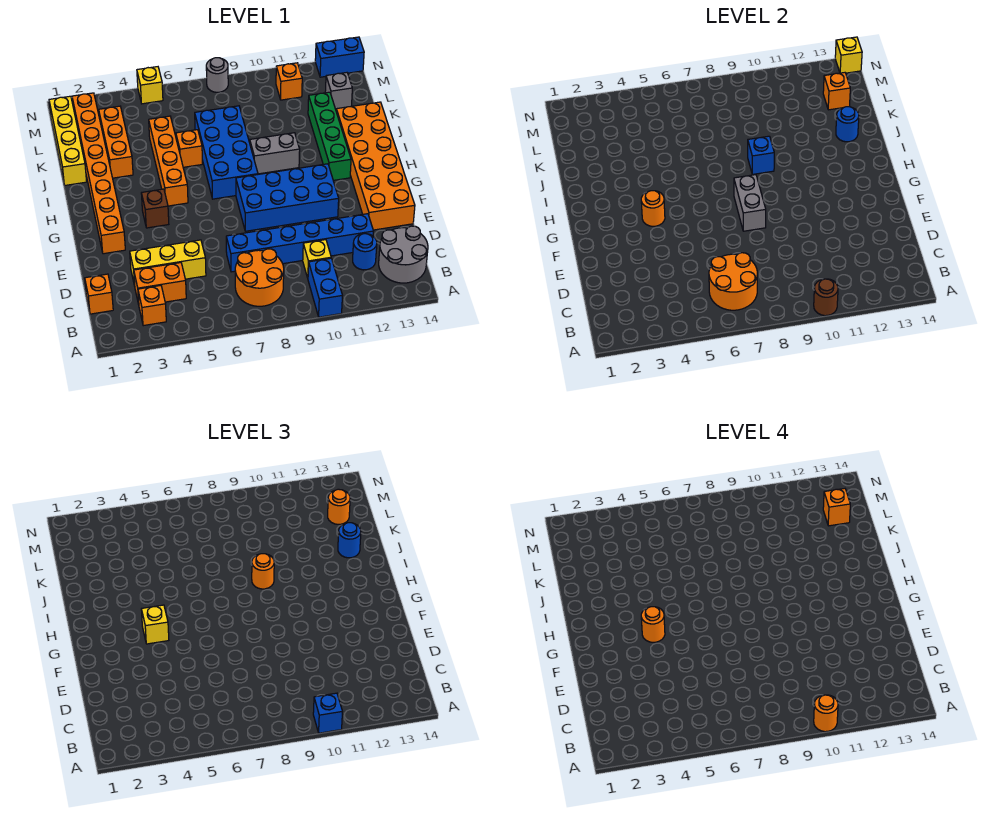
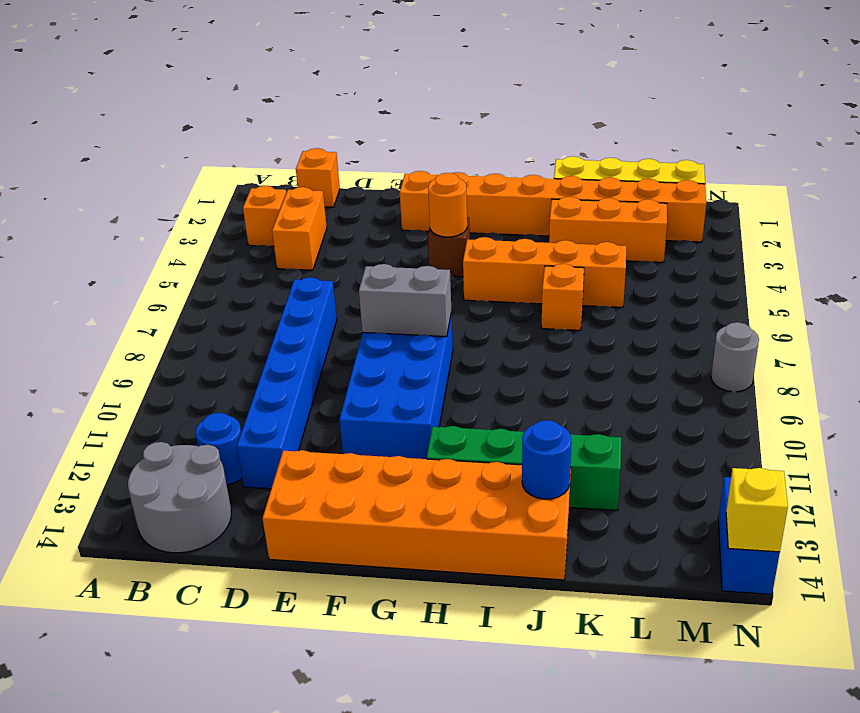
none -> blue brick A10:B10 level 1
none -> orange round brick B7:C8 level 1
none -> yellow brick C10 level 1
none -> yellow brick D3:D5 level 1

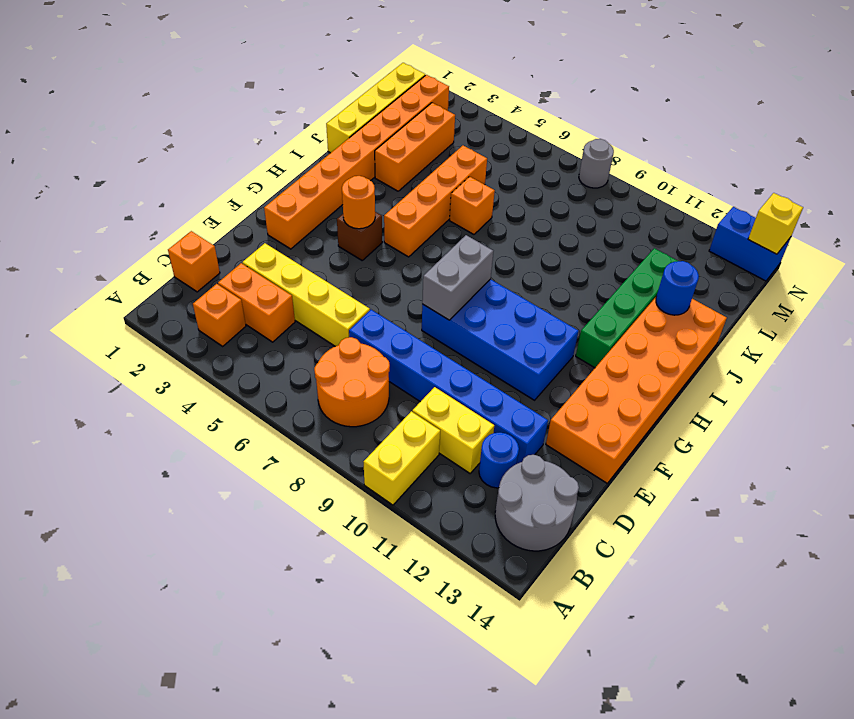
yellow brick A10:B10 level 1 -> blue brick A10:B10 level 1
yellow brick C10:C11 level 1 -> yellow brick C10 level 1
yellow brick D3:D6 level 1 -> yellow brick D3:D5 level 1
none -> blue brick H7:K8 level 1
none -> grey brick I9:I10 level 1
none -> grey brick L13 level 1
none -> orange brick M11 level 1

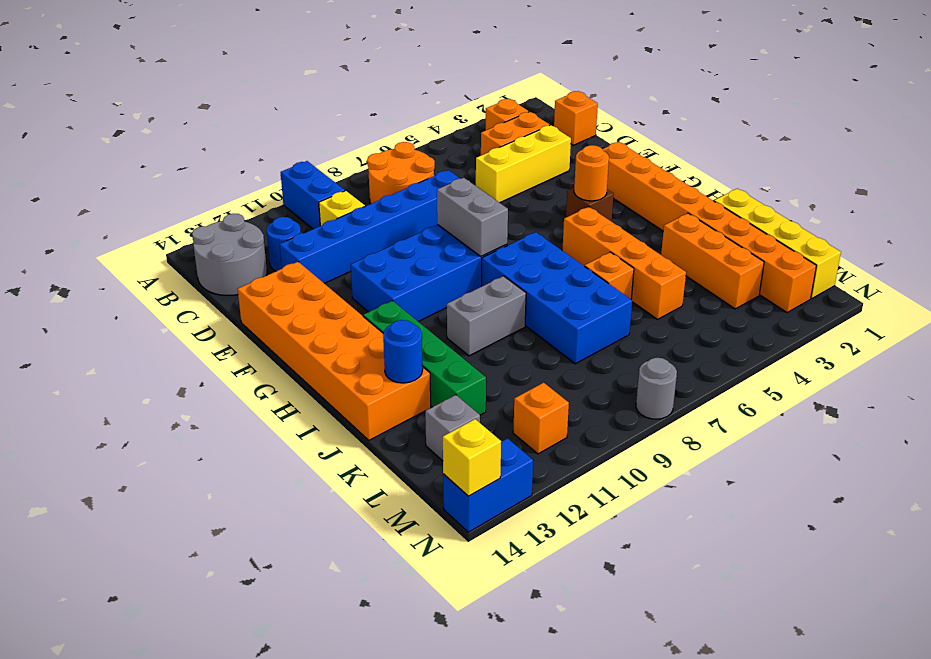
none -> yellow brick N5 level 1
none -> brown round brick A10 level 2
none -> orange round brick B6:C7 level 2
none -> blue brick I9 level 2

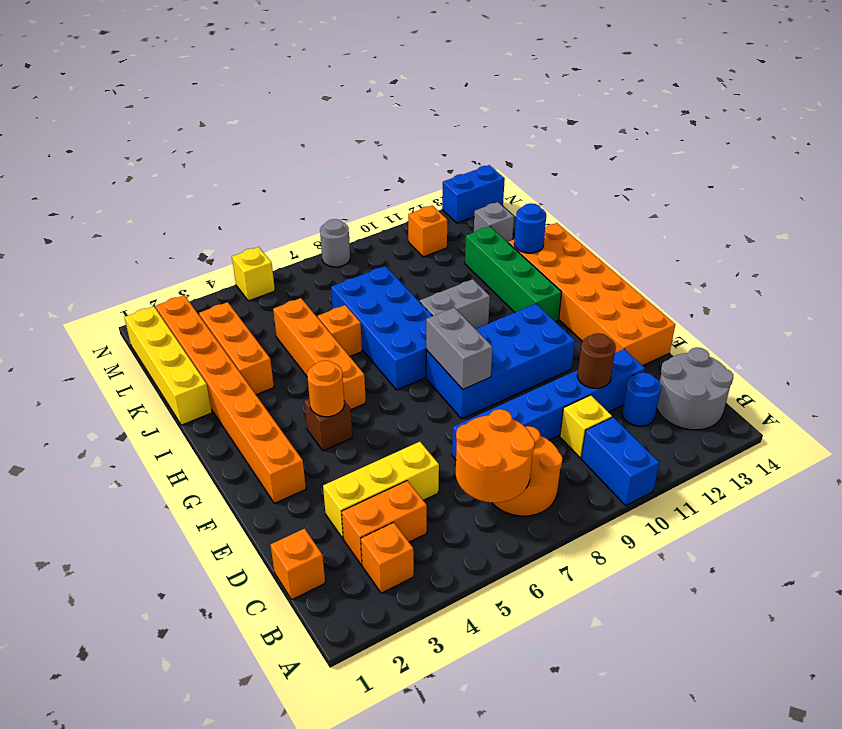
brown round brick D11 level 2 -> brown round brick A10 level 2
none -> blue brick I9 level 2
none -> orange brick L13 level 2
none -> yellow brick N14 level 2
none -> blue brick A10 level 3

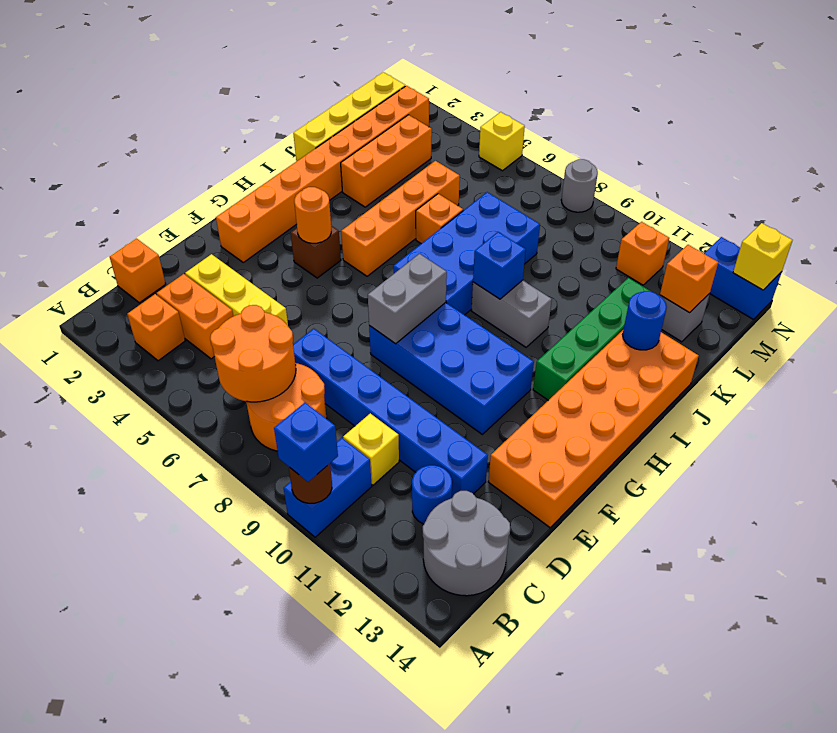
none -> yellow brick G4 level 3
none -> orange round brick I9 level 3
none -> blue round brick J13 level 3
none -> orange round brick L13 level 3

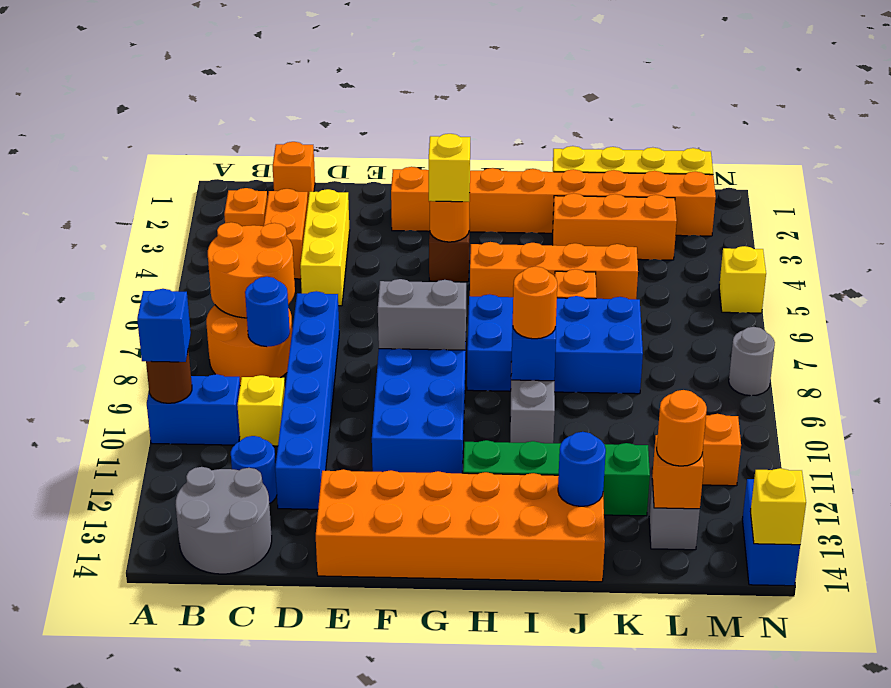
blue round brick C8 level 2 -> blue round brick J13 level 3
none -> orange round brick A10 level 4
none -> orange round brick G4 level 4
none -> orange brick L13 level 4

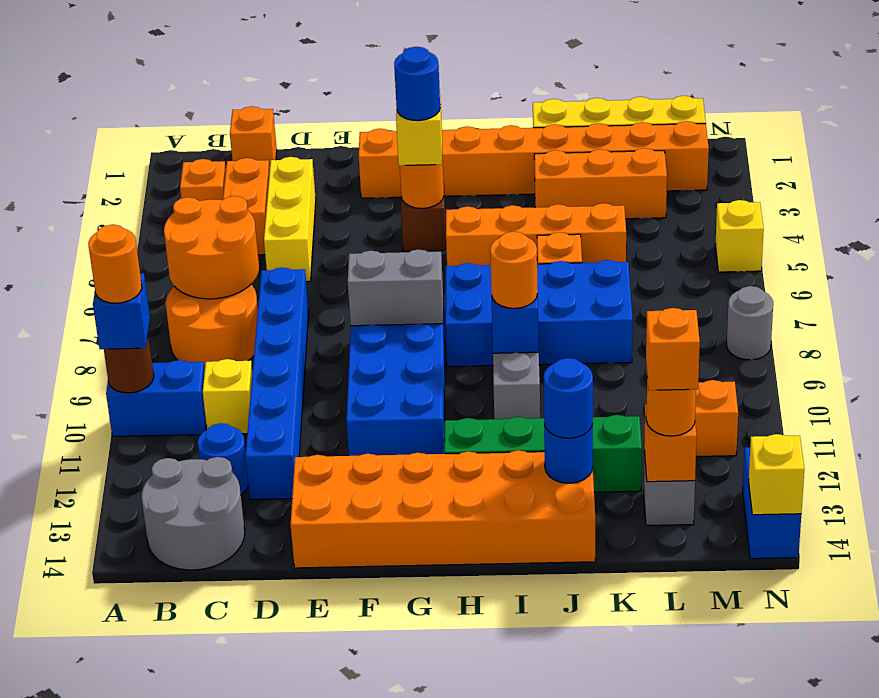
blue round brick G4 level 4 -> orange round brick G4 level 4

